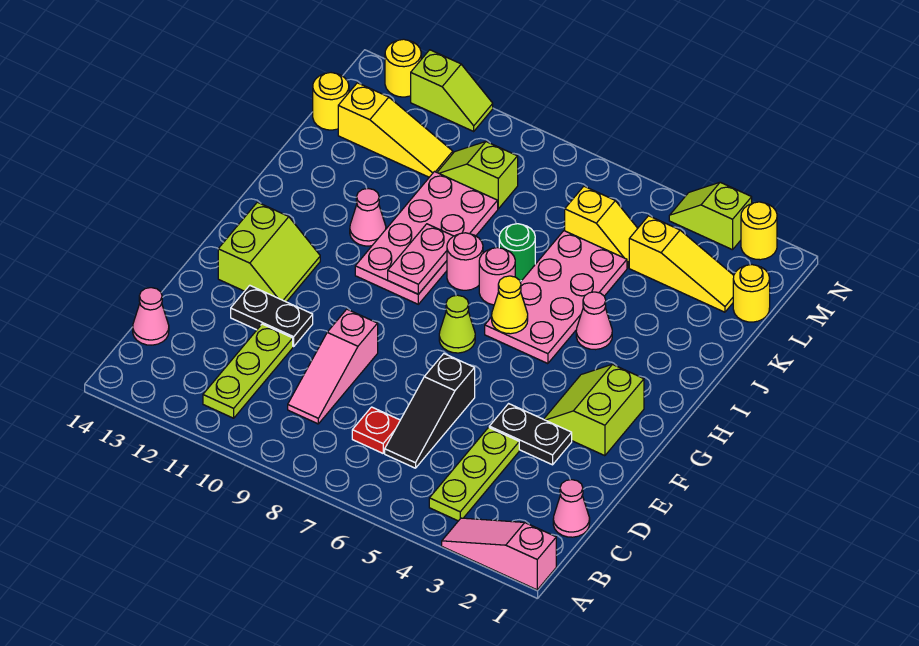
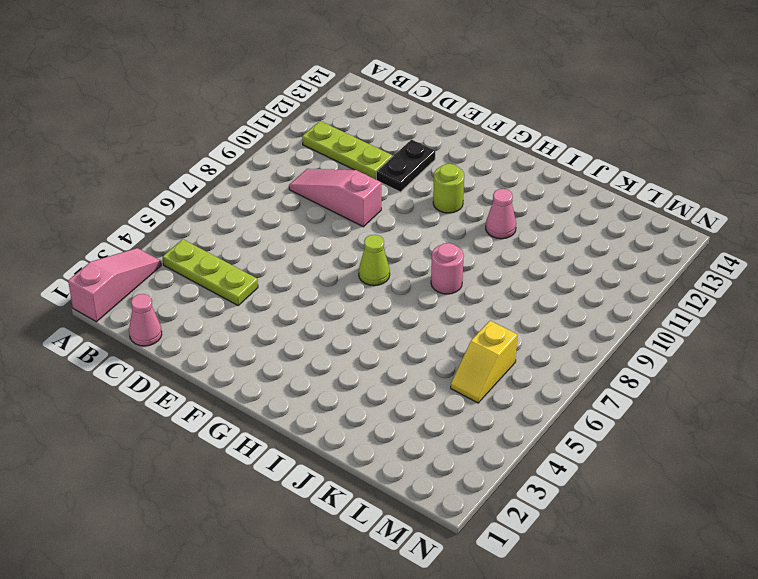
lime round brick G11 level 1 -> none
none -> black slope C6:E6 level 1 top E
none -> red plate C7 level 1
none -> pink cone C14 level 1
none -> black plate E3:E4 level 1

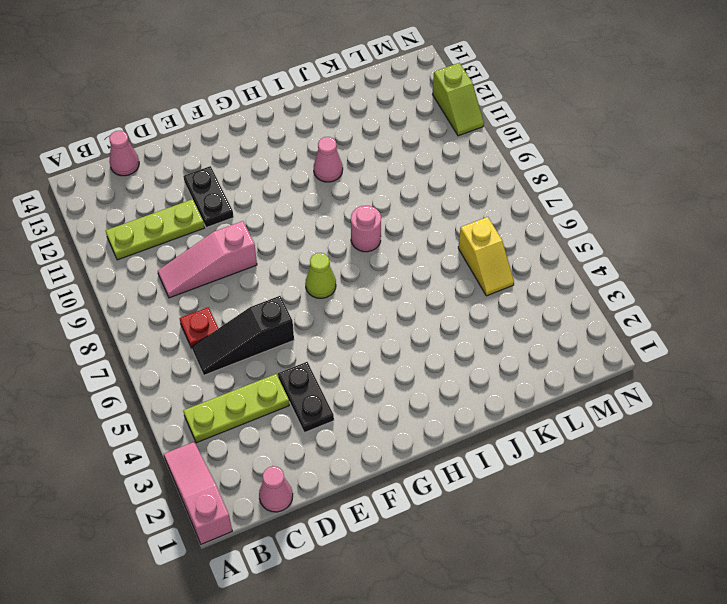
none -> lime slope F2:G3 level 1 top 2
none -> lime slope F12:G13 level 1 top 13
none -> pink plate H5:K6 level 1
none -> pink plate H9:K10 level 1

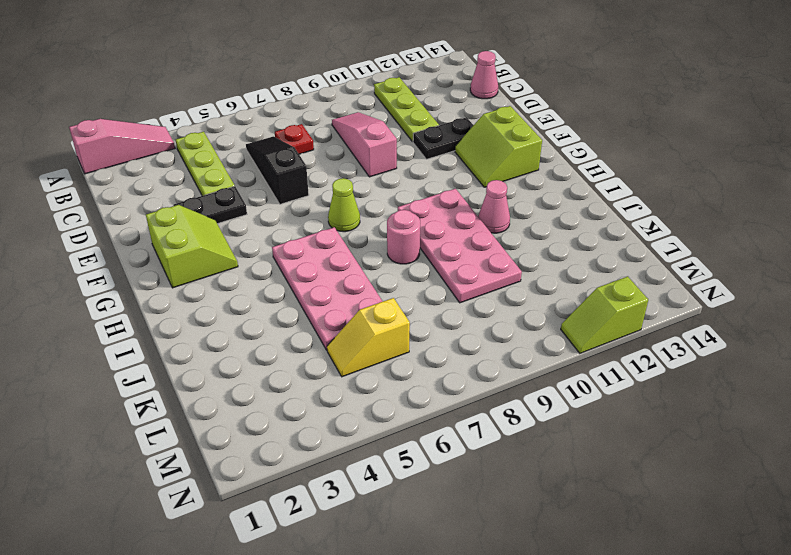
none -> pink cone C1 level 1
none -> pink cone I4 level 1
none -> pink round brick I7 level 1
none -> green round brick J7 level 1

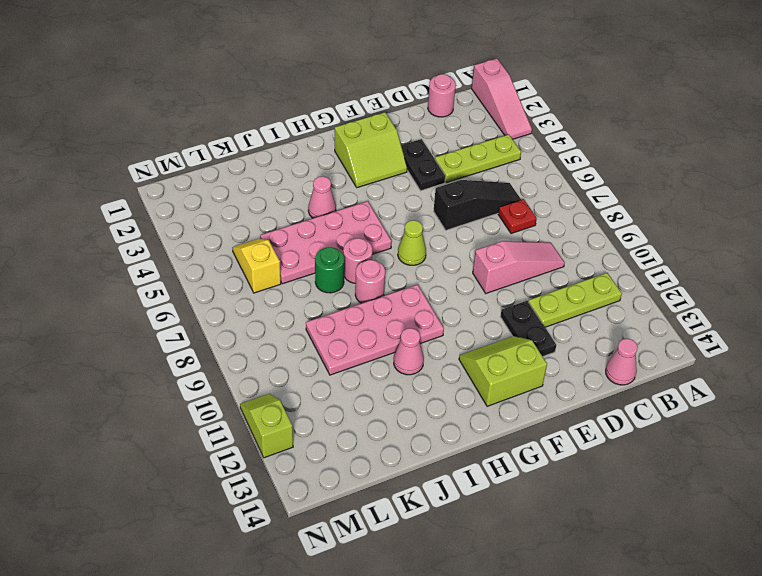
pink round brick C1 level 1 -> pink cone C1 level 1
none -> yellow round brick L1 level 1
none -> yellow slope L2:L4 level 1 top 4
none -> lime slope L9:L10 level 1 top 9
none -> yellow slope L11:L13 level 1 top 13

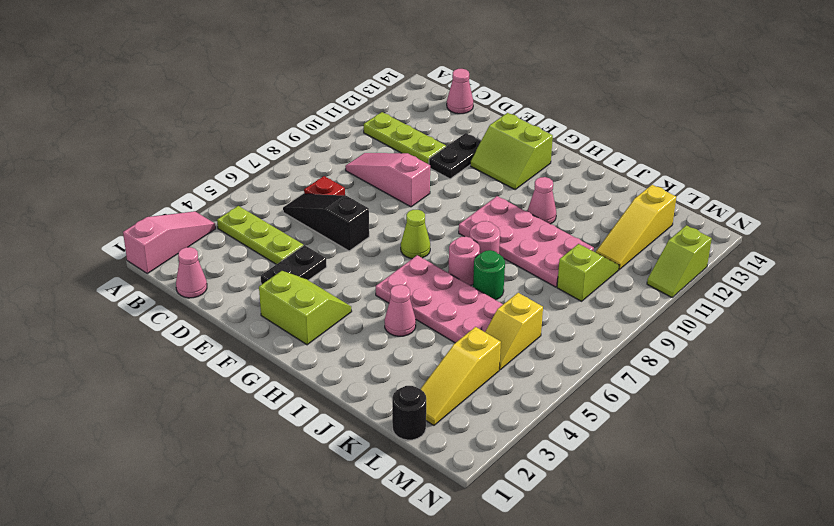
black round brick L1 level 1 -> yellow round brick L1 level 1
none -> yellow round brick L14 level 1
none -> yellow round brick N2 level 1
none -> lime slope N3:N4 level 1 top 3
none -> yellow round brick N13 level 1

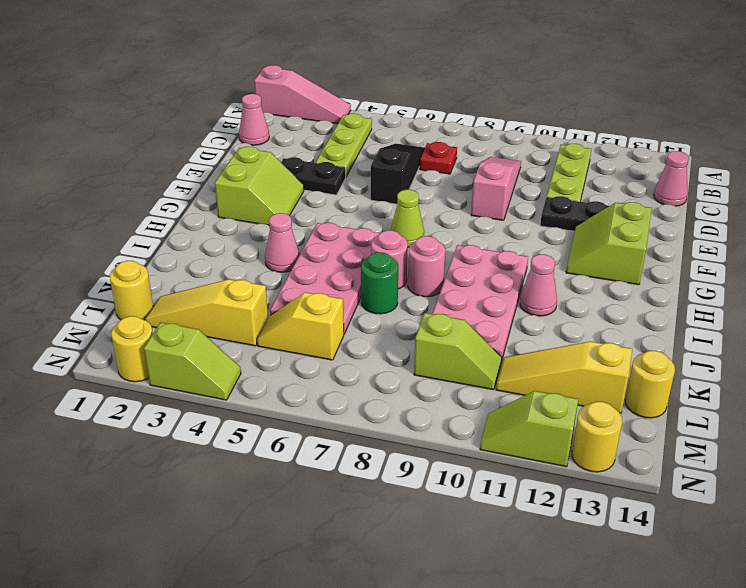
none -> yellow cone H6 level 2
none -> pink plate H9:I9 level 2

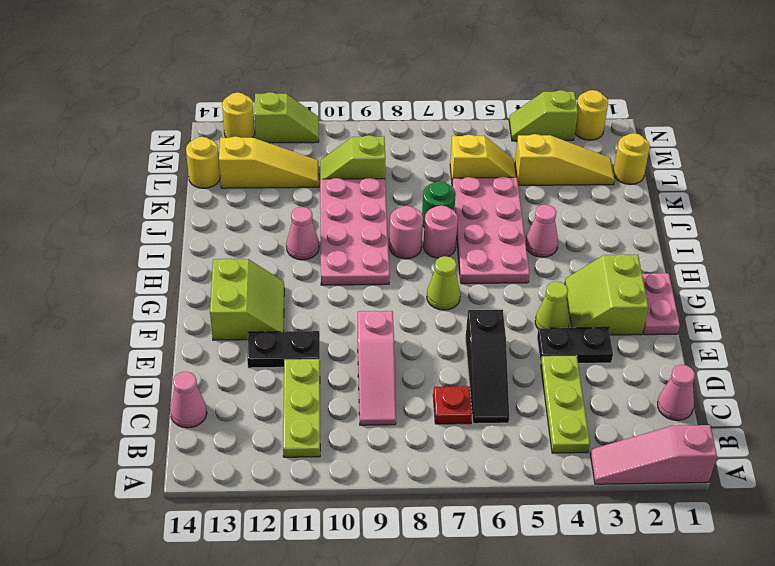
pink plate F1:G1 level 1 -> pink plate H9:I9 level 2
lime cone F4 level 1 -> none
none -> yellow cone H6 level 2

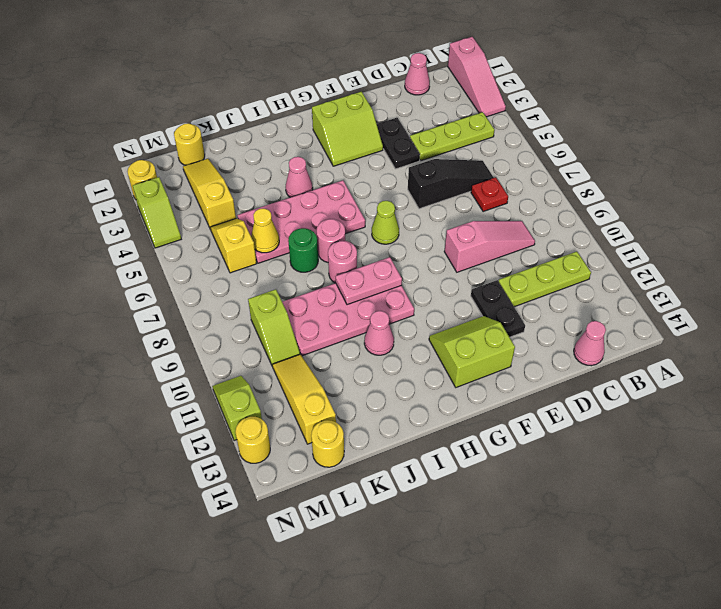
yellow cone K6 level 2 -> yellow cone H6 level 2

